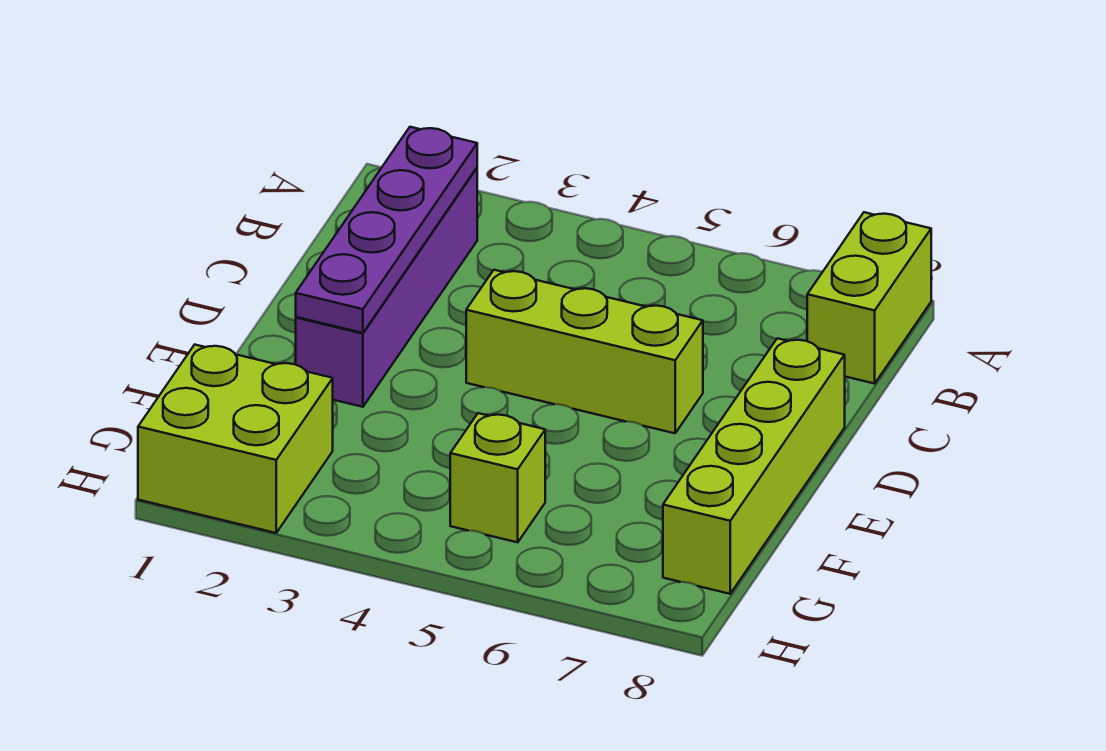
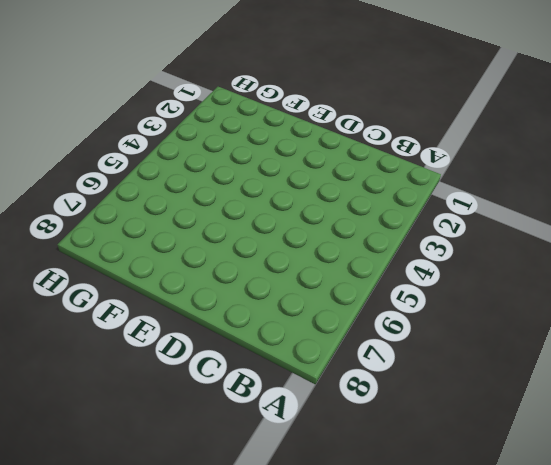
none -> lime brick A8:B8 level 1
none -> purple brick B2:E2 level 1

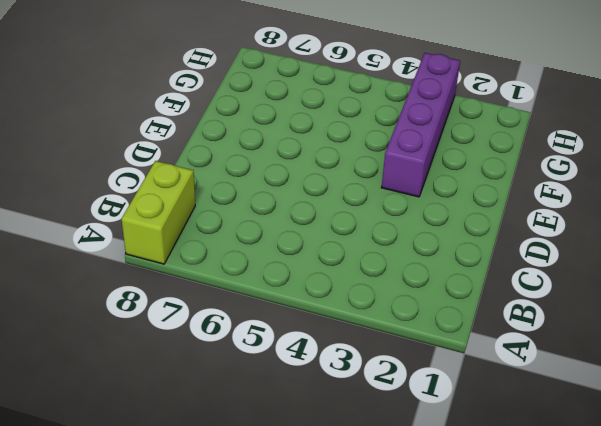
purple brick E3:H3 level 1 -> purple brick B2:E2 level 1
none -> lime brick D4:D6 level 1
none -> lime brick D8:G8 level 1

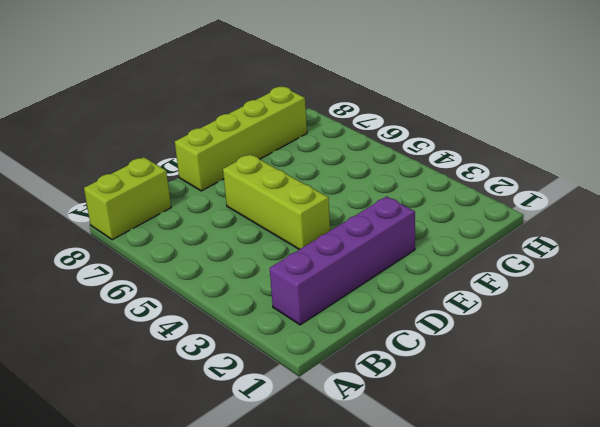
none -> lime brick G1:H2 level 1
none -> lime brick G5 level 1

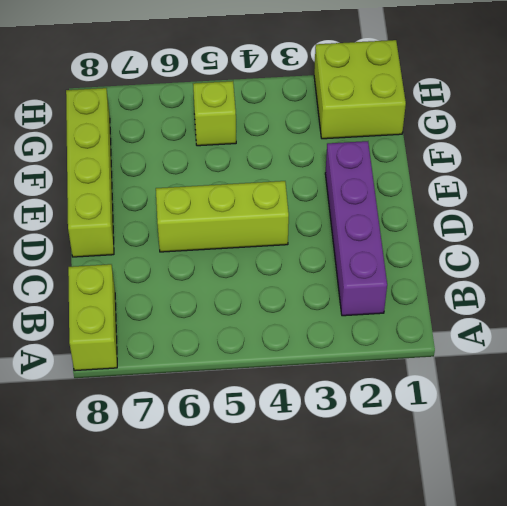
none -> purple plate B2:E2 level 2

